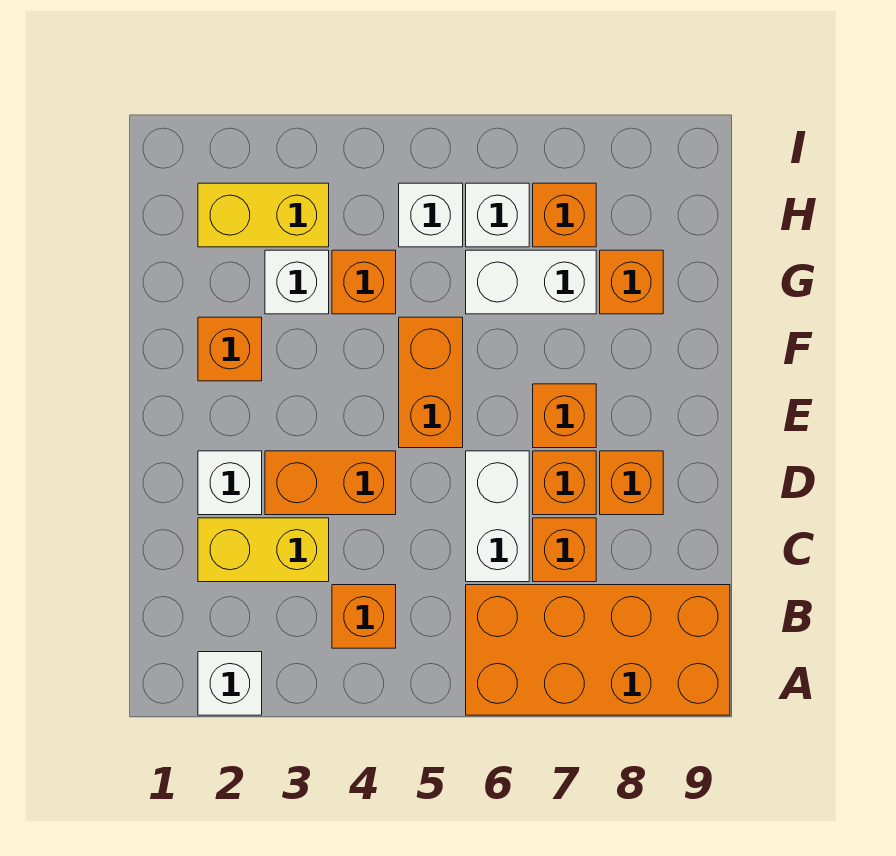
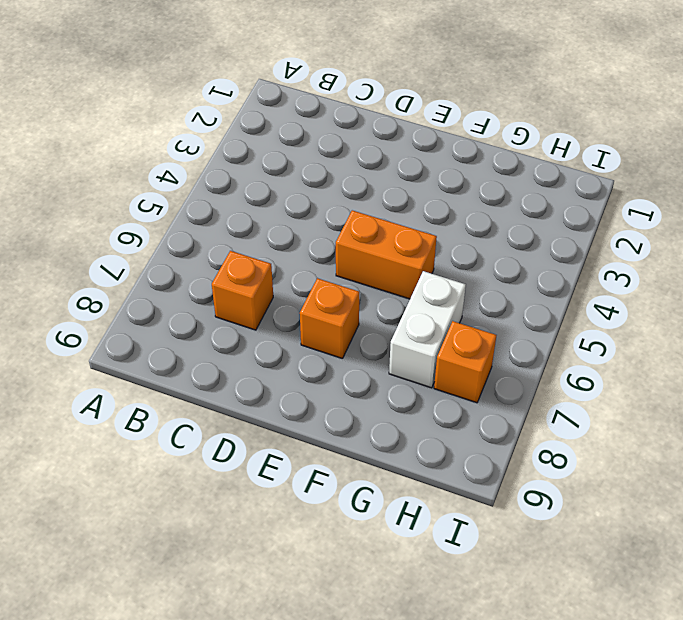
none -> white brick A2 level 1
none -> orange brick A6:B9 level 1
none -> orange brick B4 level 1

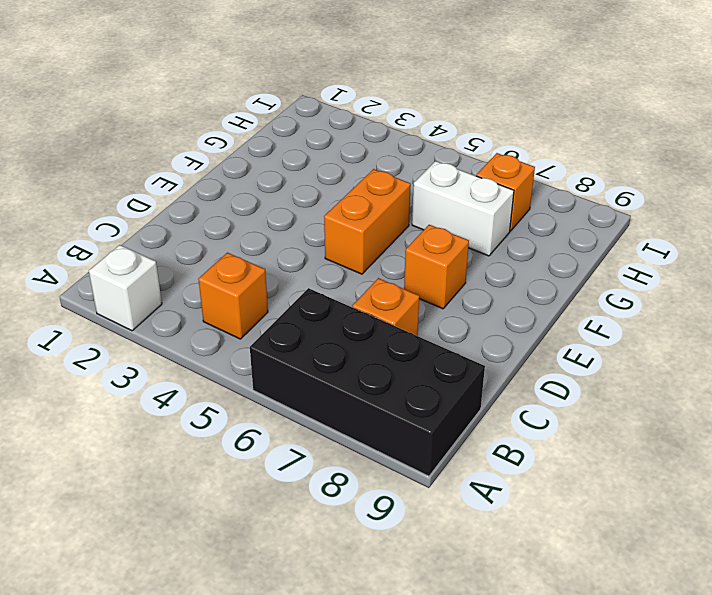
black brick A6:B9 level 1 -> orange brick A6:B9 level 1
none -> yellow brick C2:C3 level 1
none -> white brick C6:D6 level 1
none -> white brick D2 level 1

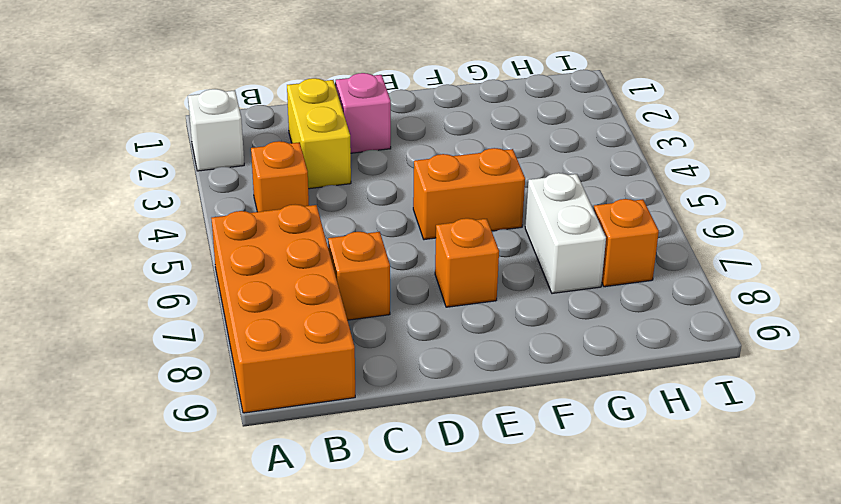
pink brick D2 level 1 -> white brick D2 level 1
none -> white brick C6:D6 level 1
none -> orange brick D3:D4 level 1
none -> orange brick D7 level 1

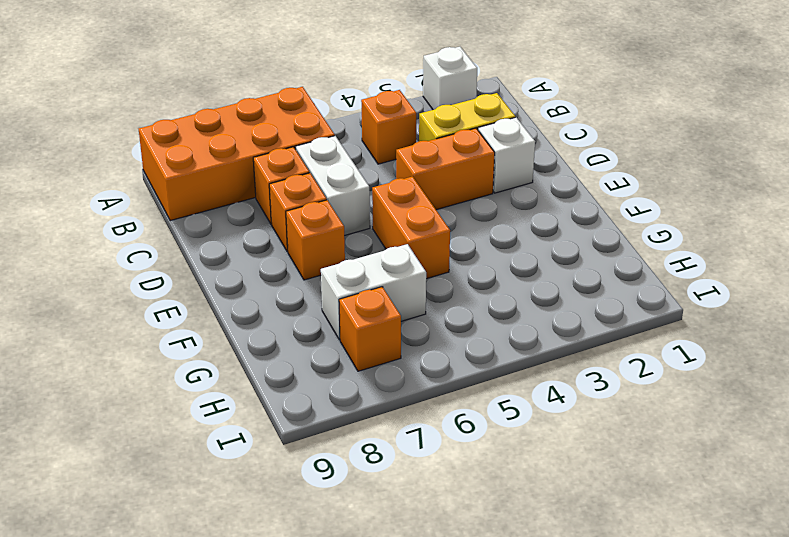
none -> orange brick D8 level 1
none -> orange brick F2 level 1
none -> white brick G3 level 1

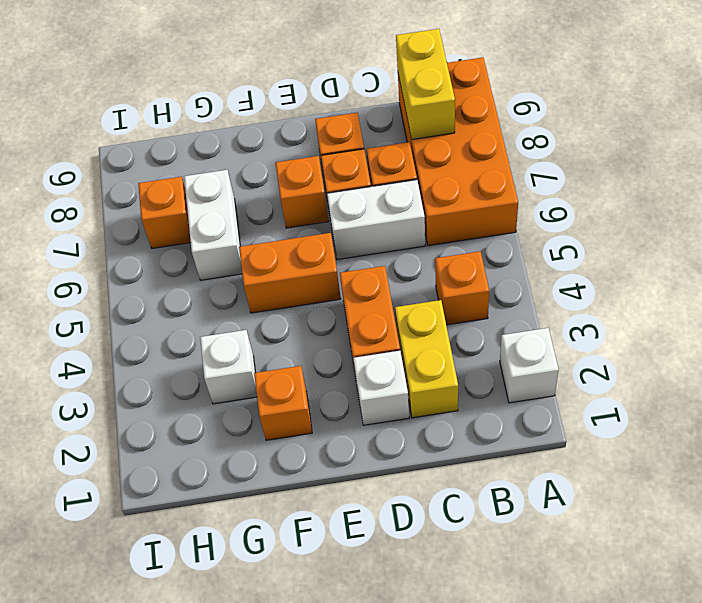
yellow brick B8:B9 level 2 -> yellow brick H2:H3 level 1
none -> orange brick G4 level 1
none -> orange brick G8 level 1
none -> white brick H5 level 1

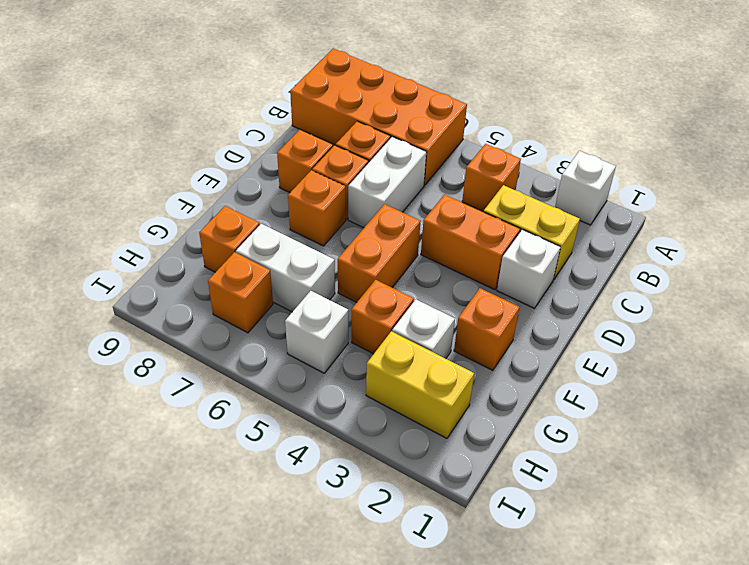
none -> white brick H6 level 1

